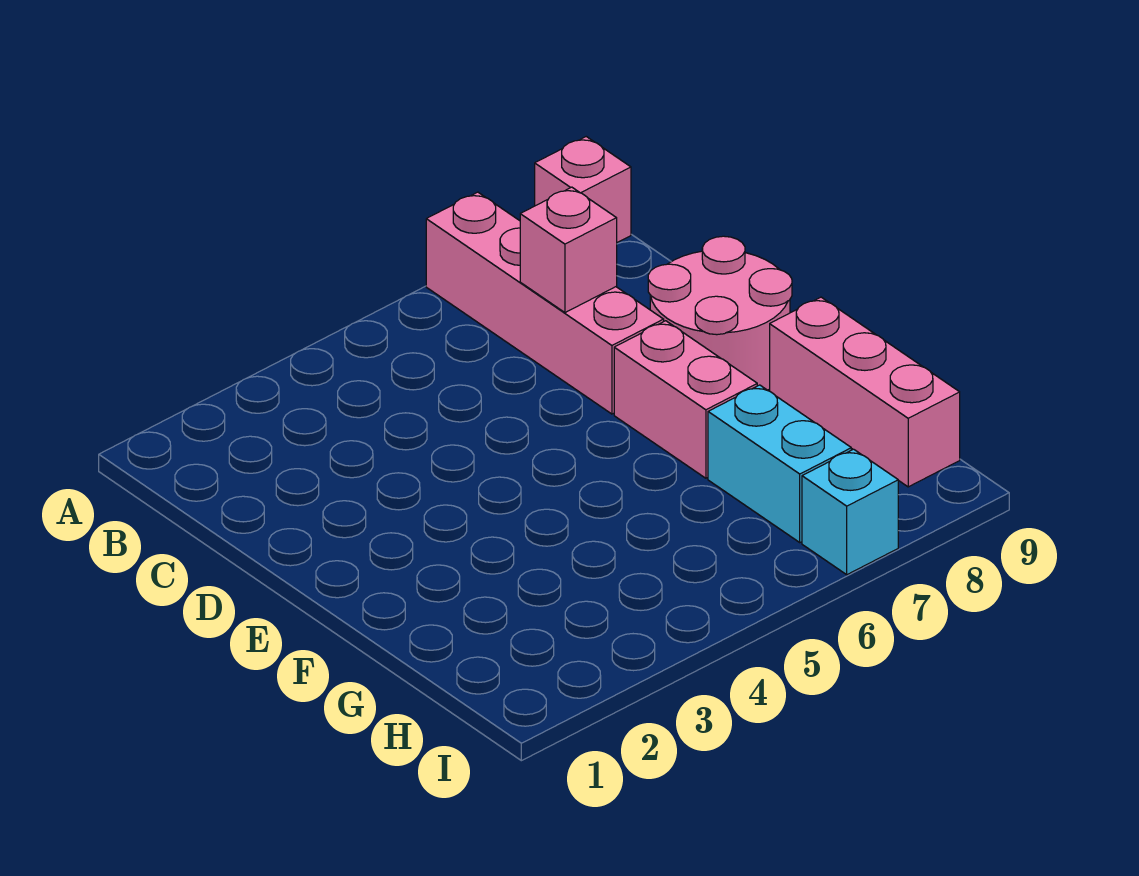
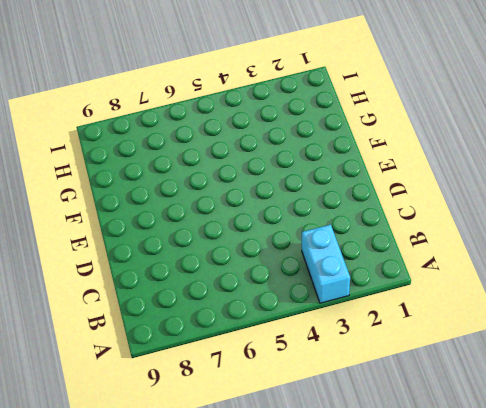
cyan brick A3:B3 level 1 -> cyan brick G7:H7 level 1
none -> pink brick A7:D7 level 1
none -> pink brick A9 level 1

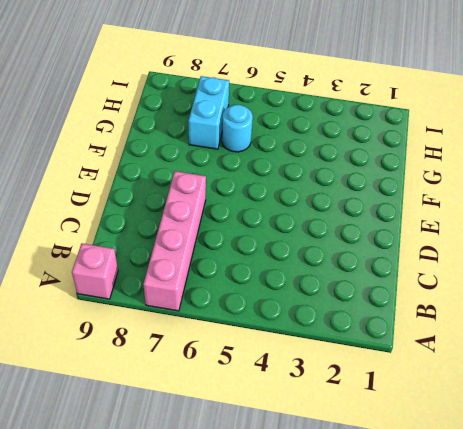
cyan round brick G6 level 1 -> none
none -> pink round brick D8:E9 level 1
none -> pink brick E7:F7 level 1

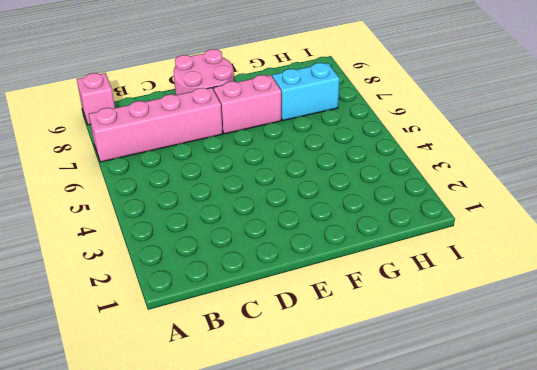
none -> pink brick F9:H9 level 1
none -> cyan brick I7 level 1

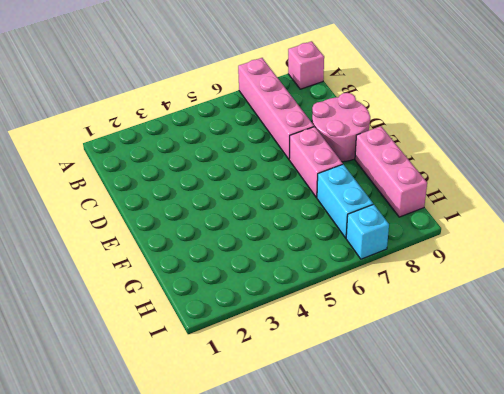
none -> pink brick C7 level 2

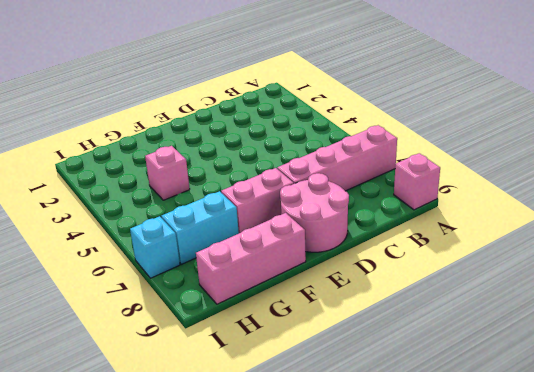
pink brick G4 level 1 -> pink brick C7 level 2

